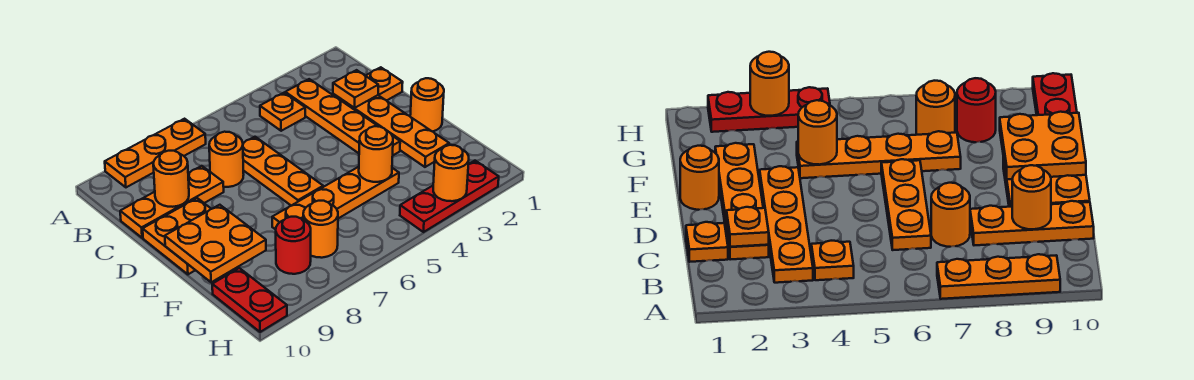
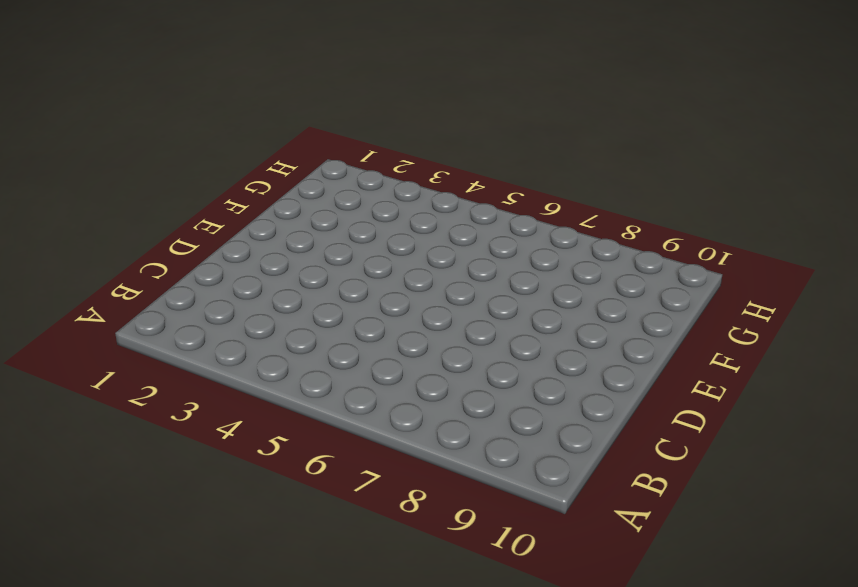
none -> orange plate A7:A9 level 1
none -> orange plate B3:E3 level 1
none -> orange plate B4 level 1

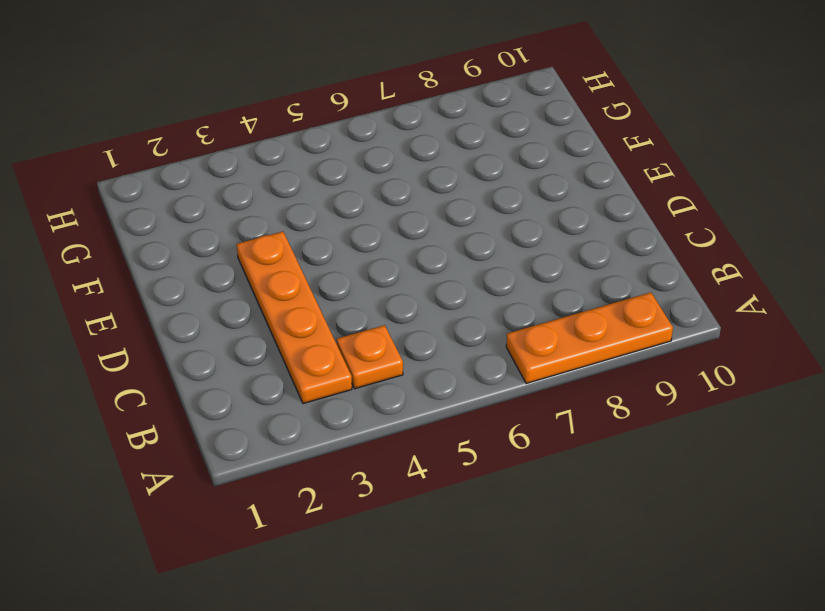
none -> orange plate C1 level 1
none -> orange plate C2:F2 level 1
none -> orange plate C6:E6 level 1

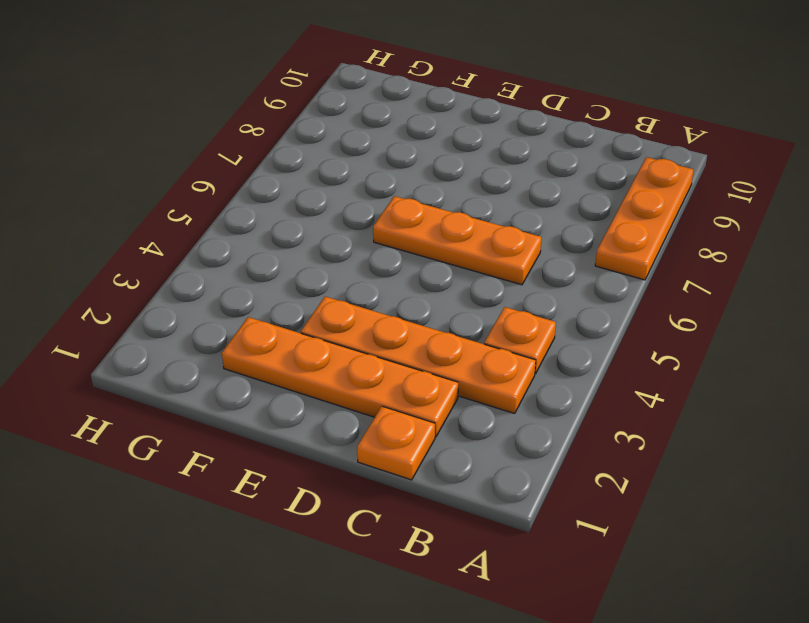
none -> orange round brick C7 level 1
none -> orange plate C8:C10 level 1
none -> orange plate D9:E10 level 1

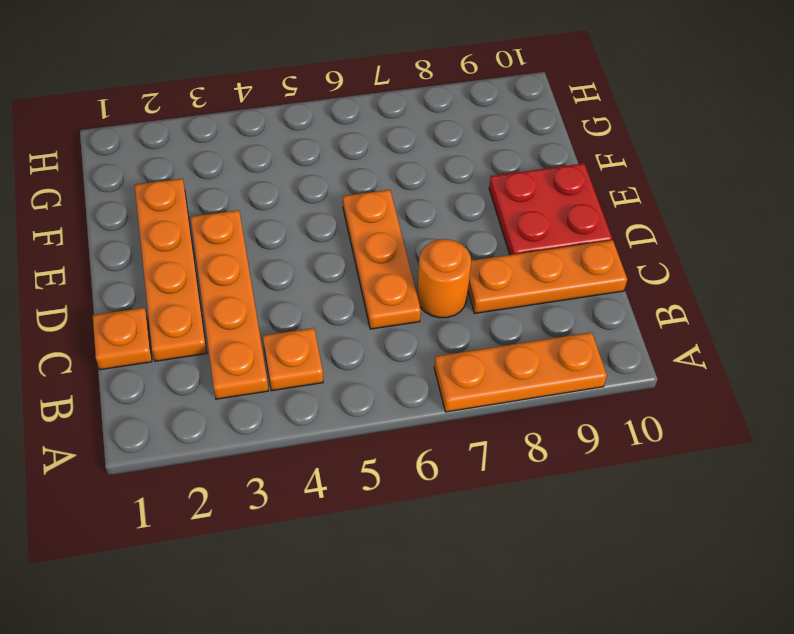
red plate D9:E10 level 1 -> orange plate D9:E10 level 1
none -> orange round brick E1 level 1
none -> orange plate F4:F7 level 1
none -> orange round brick G7 level 1

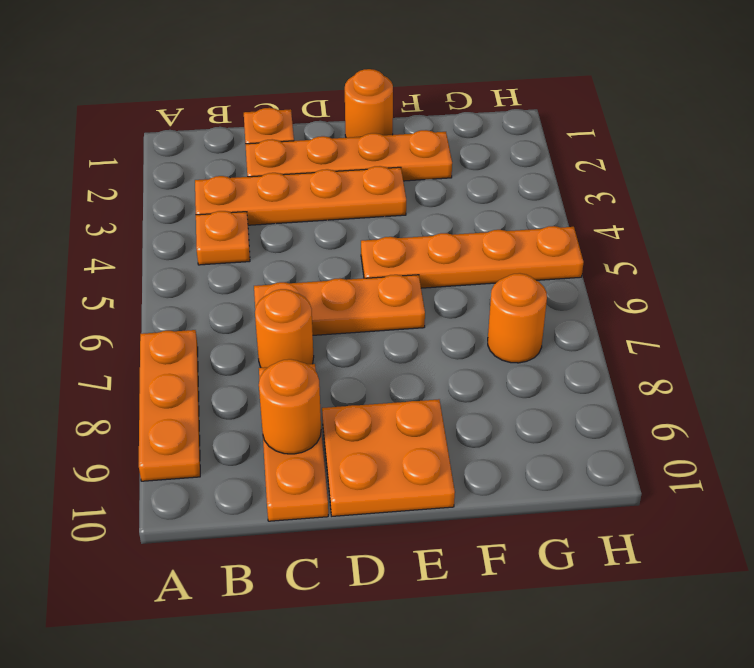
orange plate E5:H5 level 1 -> orange plate F4:F7 level 1
none -> red round brick G8 level 1
none -> red plate G10:H10 level 1
none -> red plate H2:H4 level 1

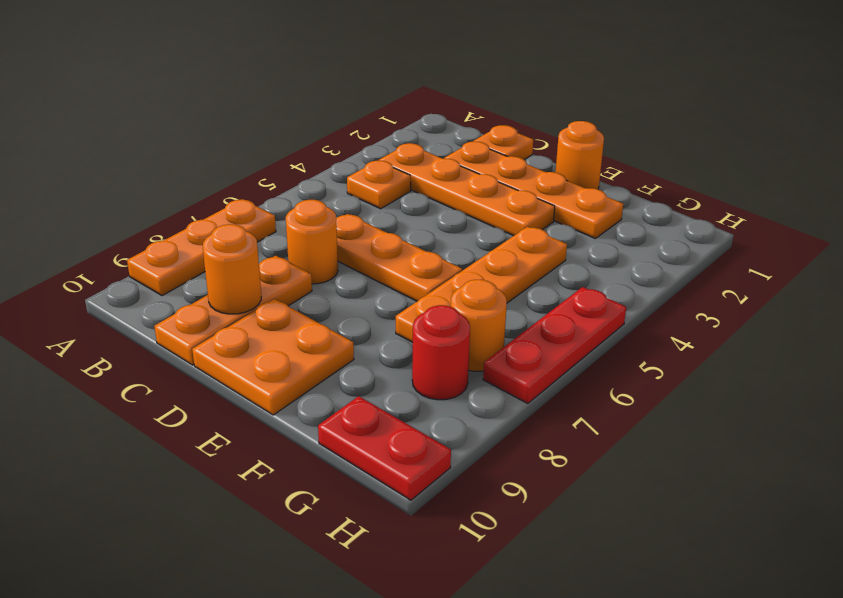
red plate H5:H7 level 1 -> red plate H2:H4 level 1
none -> orange plate C2 level 2
none -> orange plate E9:F10 level 2
none -> orange round brick F4 level 2

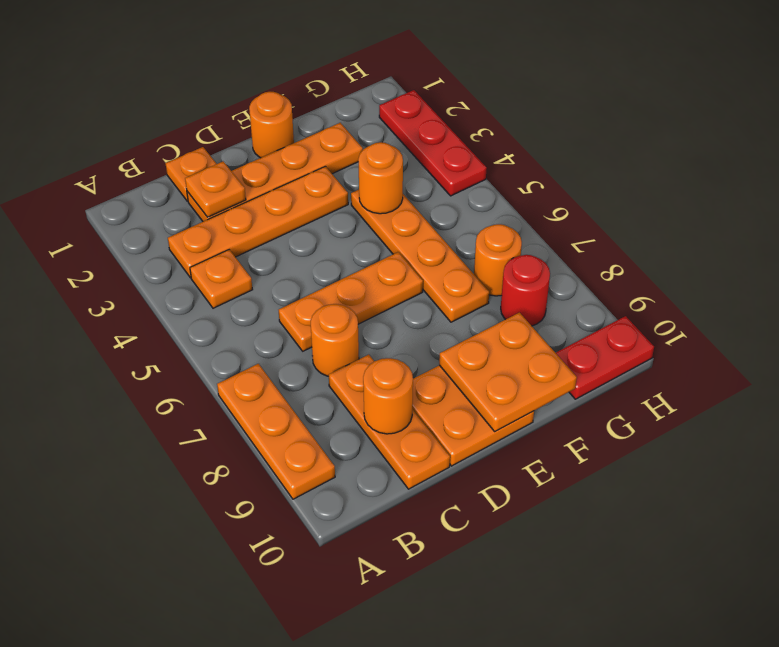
none -> orange round brick H3 level 2

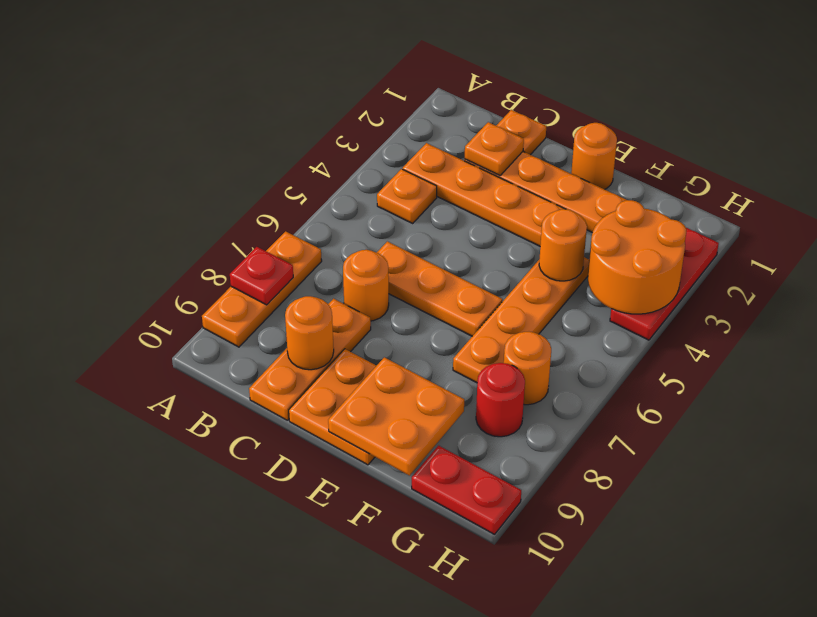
red plate A8 level 2 -> none
orange round brick G3:H4 level 2 -> orange round brick H3 level 2

